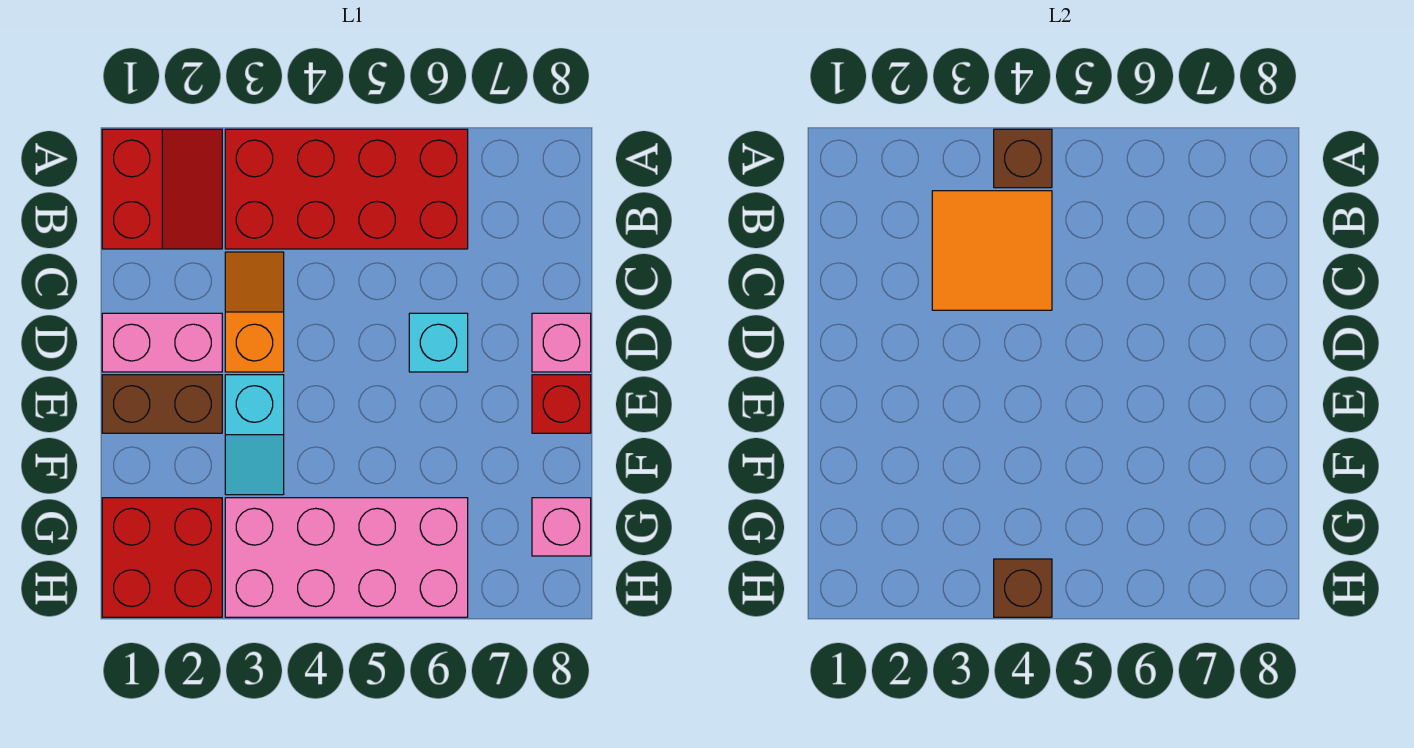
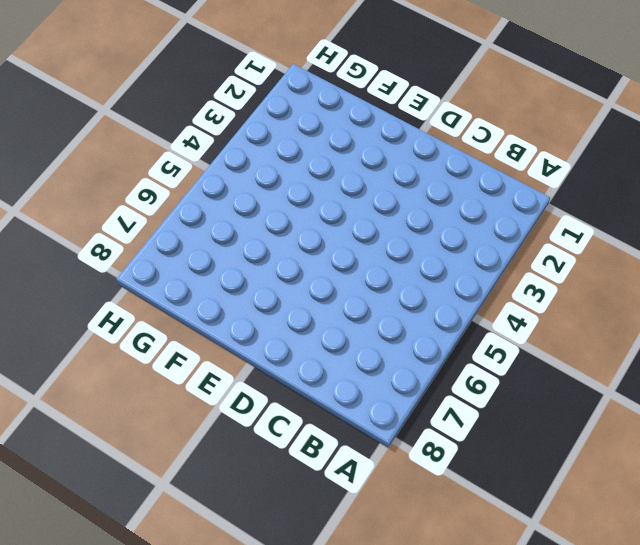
none -> red slope A1:B2 level 1 top 1
none -> red brick A3:B6 level 1
none -> orange slope C3:D3 level 1 top D

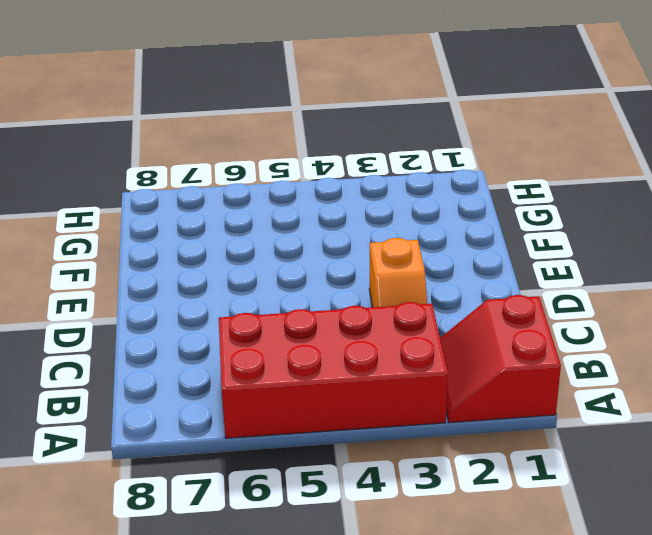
none -> pink brick D1:D2 level 1
none -> cyan brick D6 level 1
none -> pink brick D8 level 1

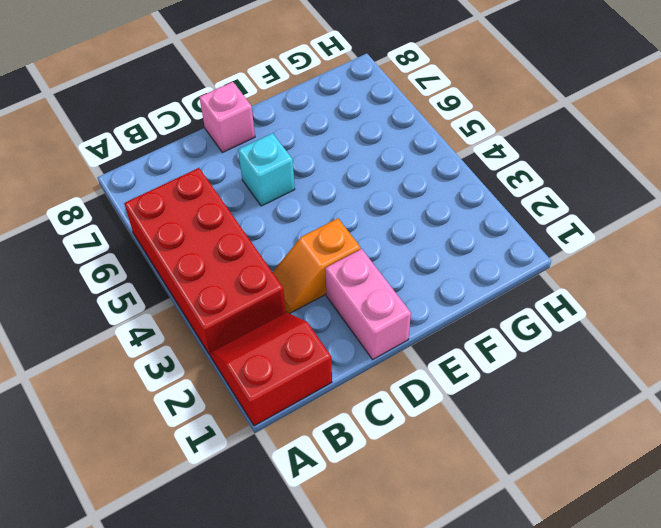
none -> brown brick E1:E2 level 1
none -> cyan slope E3:F3 level 1 top E
none -> red brick E8 level 1

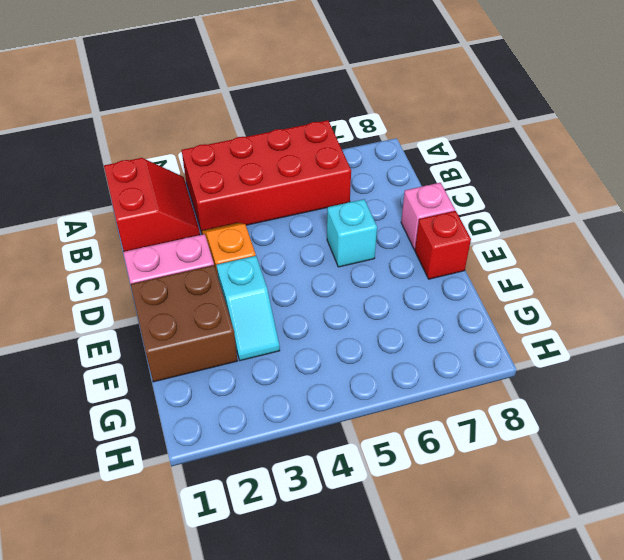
brown brick E1:F2 level 1 -> brown brick E1:E2 level 1
none -> red brick G1:H2 level 1
none -> pink brick G3:H6 level 1
none -> pink brick G8 level 1

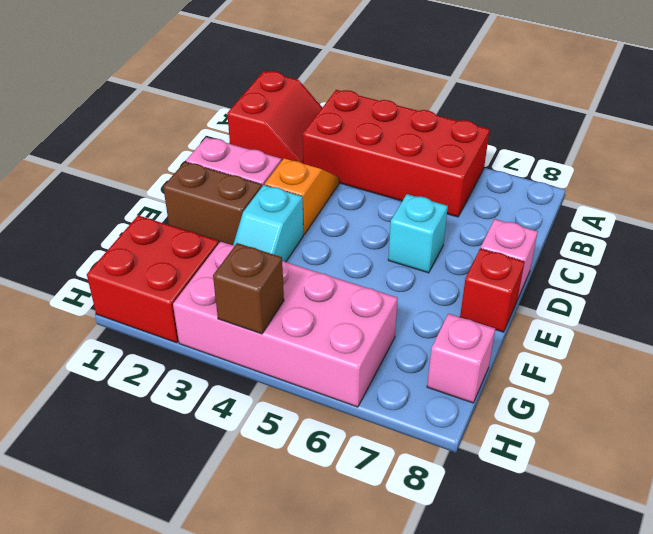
none -> brown brick A4 level 2
none -> orange tile B3:C4 level 2

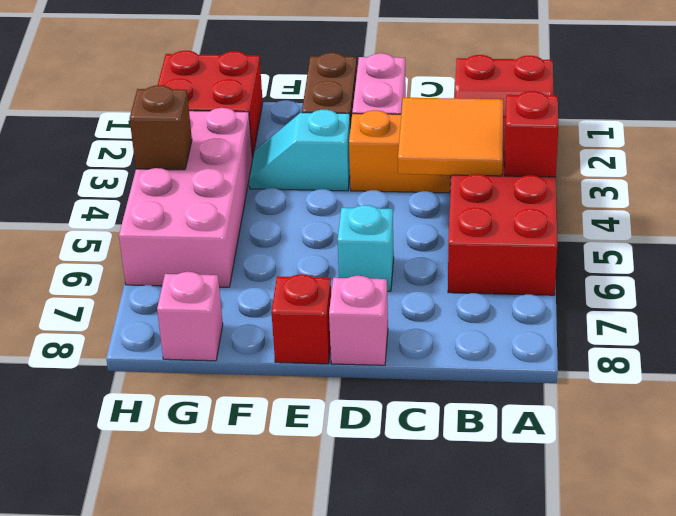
red brick A4 level 2 -> brown brick A4 level 2

